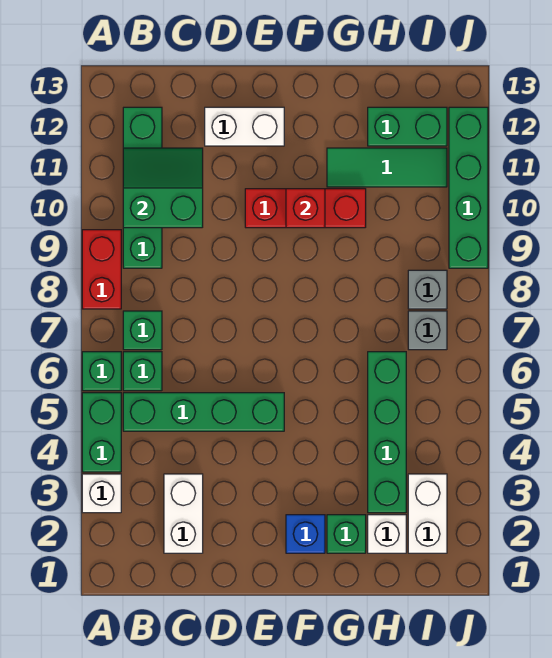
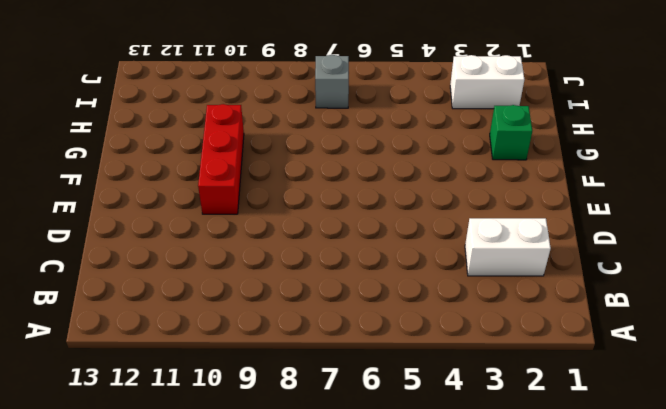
none -> white brick A3 level 1
none -> green brick A4:A5 level 1
none -> green brick A6 level 1

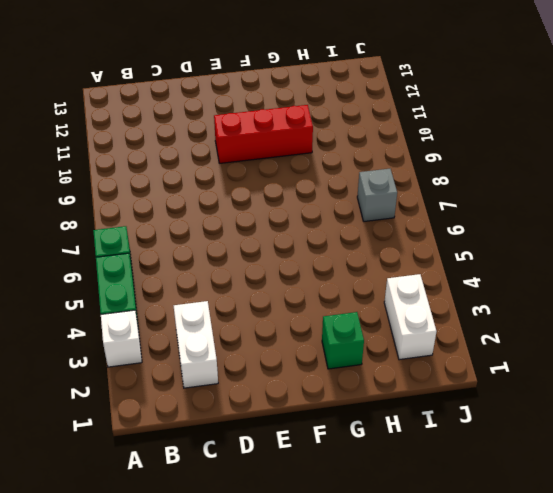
none -> red brick A8:A9 level 1
none -> green brick B5:E5 level 1
none -> green brick B6 level 1

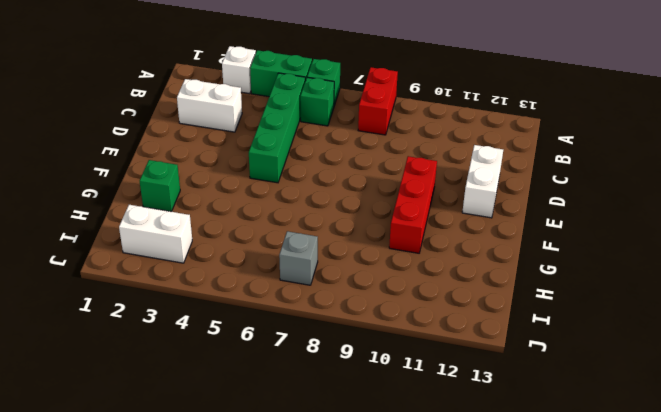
red brick A8:B8 level 1 -> red brick A8:A9 level 1
none -> green brick B7 level 1
none -> green brick B9:B12 level 1
none -> blue brick F2 level 1

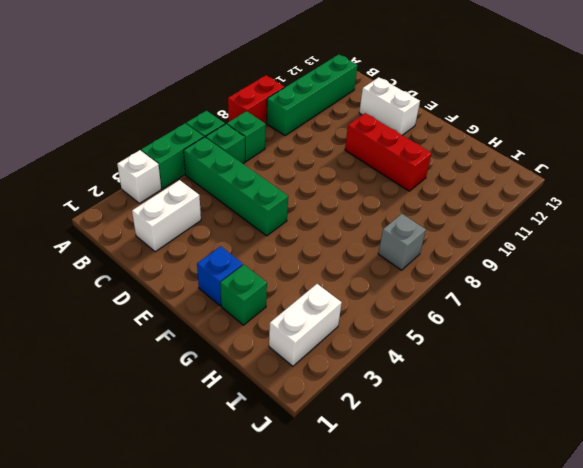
none -> green tile G11:I11 level 1
none -> white brick H2 level 1
none -> green brick H3:H6 level 1

